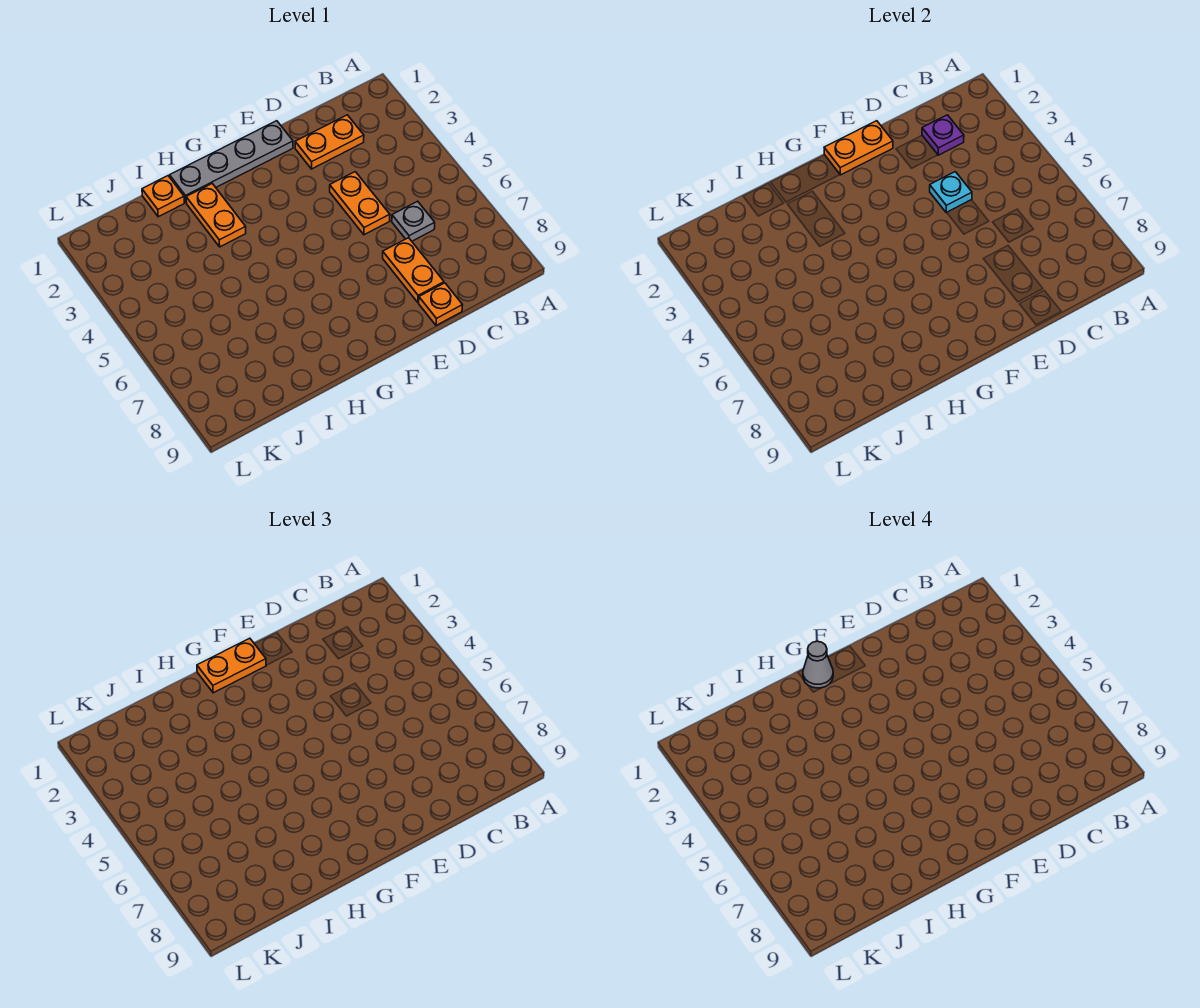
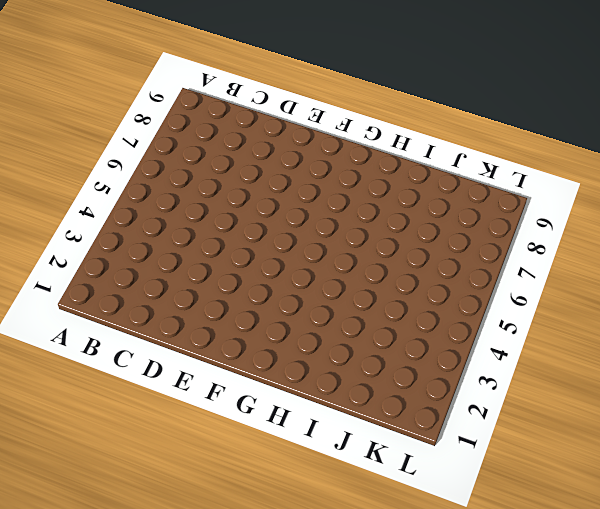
none -> orange plate C2:D2 level 1
none -> grey plate C6 level 1
none -> orange plate D4:D5 level 1

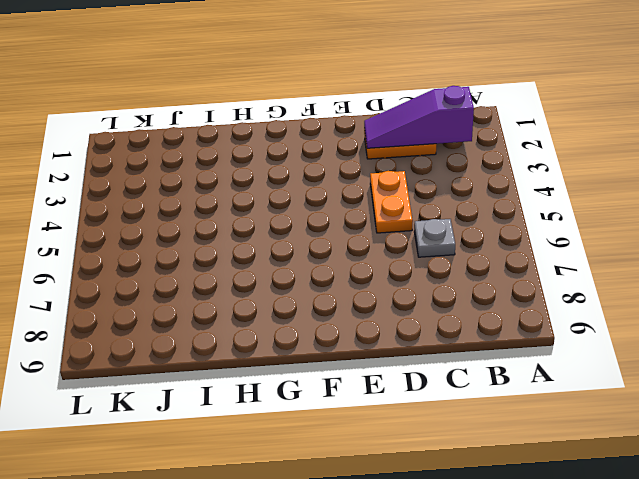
purple slope B2:D2 level 2 top B -> purple plate C2 level 2
none -> orange plate D7:D8 level 1
none -> orange plate D9 level 1
none -> grey plate E1:H1 level 1

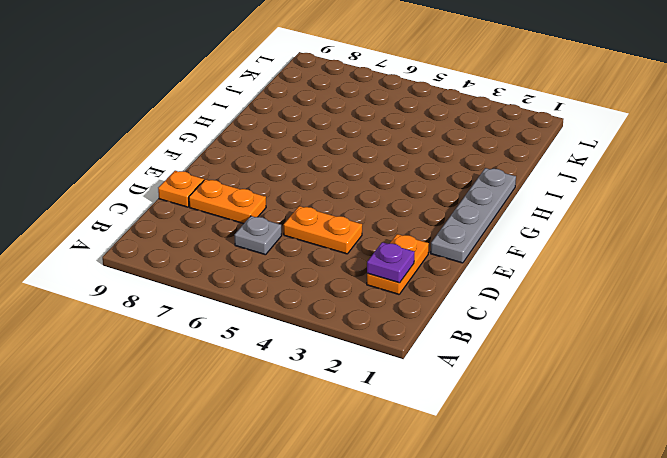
none -> orange plate H2:H3 level 1
none -> orange plate I1 level 1
none -> cyan plate D4 level 2

